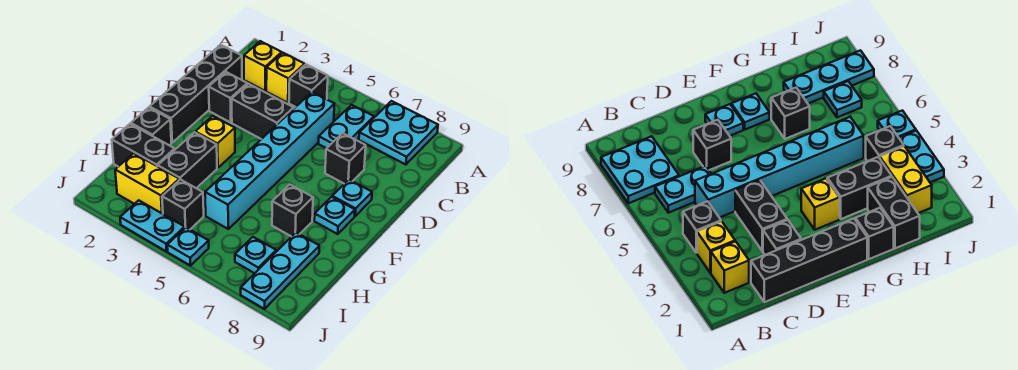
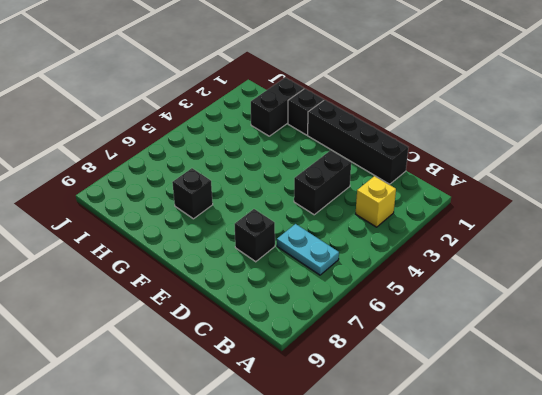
none -> cyan plate A7:B8 level 1
none -> yellow brick B2 level 1
none -> black brick B4 level 1

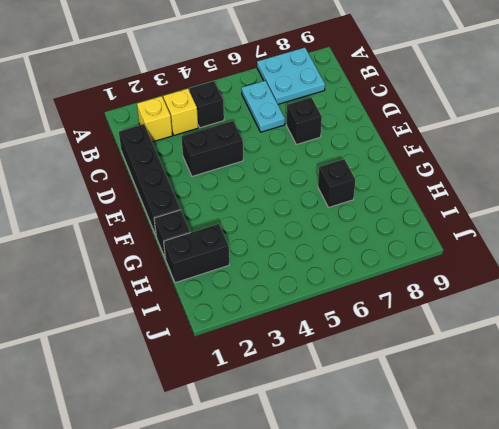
none -> cyan brick C5:H5 level 1
none -> black brick D2 level 1
none -> cyan plate E8 level 1

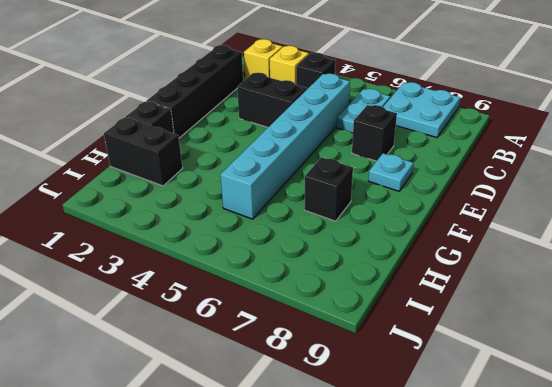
none -> black brick D2 level 1
none -> yellow brick F3 level 1
none -> cyan plate F8 level 1

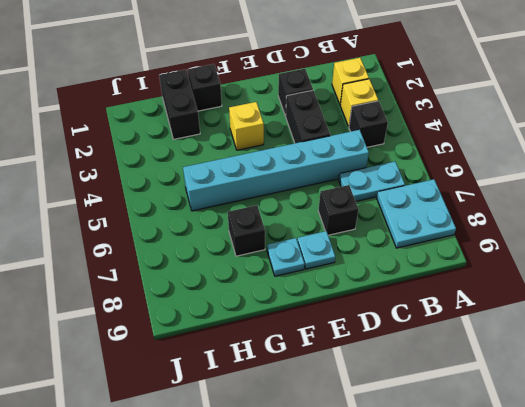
none -> black brick C1:F1 level 1
none -> black brick G3:H3 level 1
none -> cyan plate H8:J8 level 1

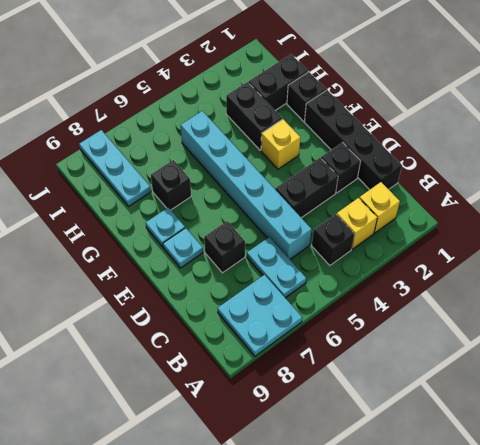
none -> yellow brick I2:I3 level 1
none -> black brick I4 level 1
none -> cyan plate I7 level 1

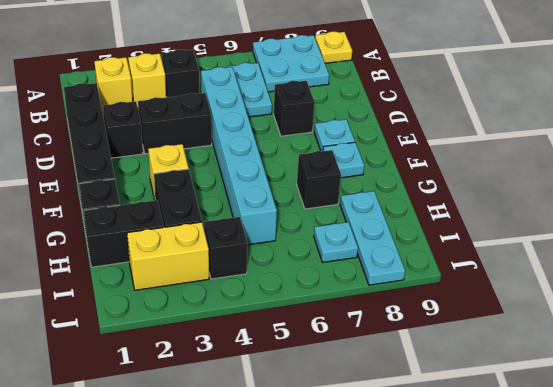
yellow plate A9 level 1 -> none
none -> cyan plate J3:J4 level 1
none -> cyan plate J5 level 1

